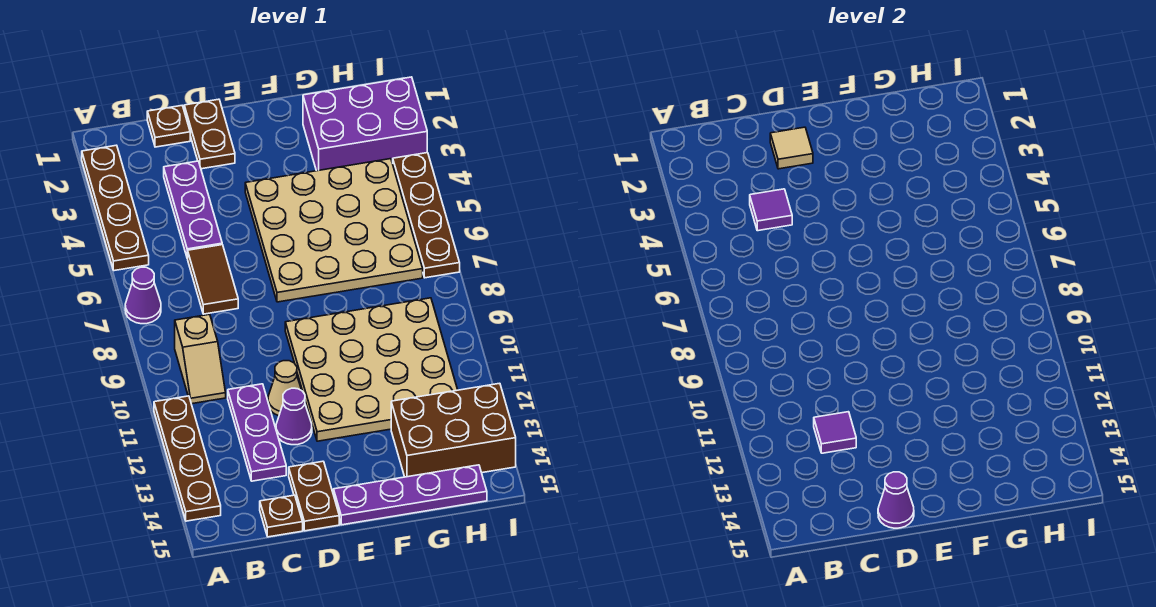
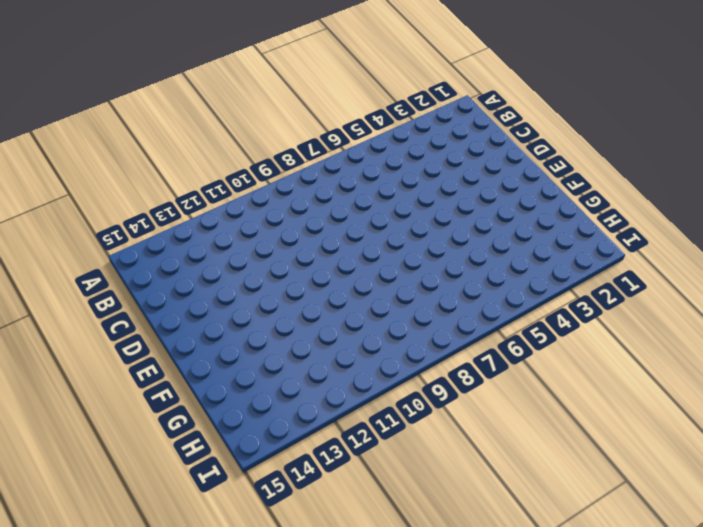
none -> brown plate A2:A5 level 1
none -> purple cone A7 level 1
none -> brown plate A11:A14 level 1

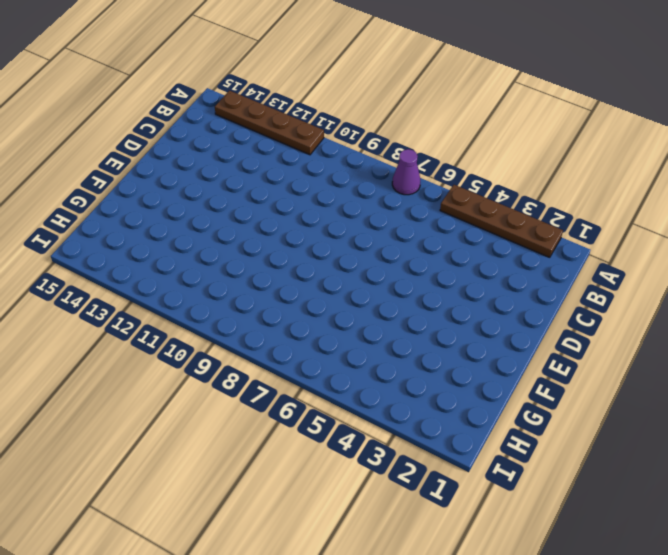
none -> tan slope B9:B10 level 1 top 9
none -> brown plate C1 level 1
none -> purple plate C3:C5 level 1

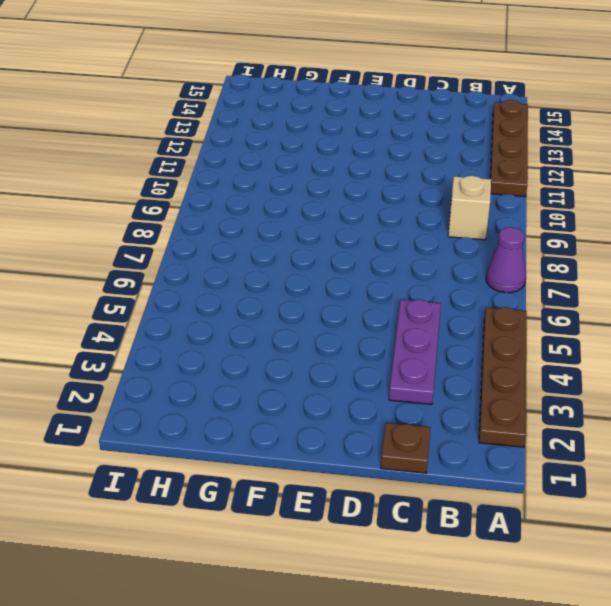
none -> brown tile C6:C7 level 1
none -> purple plate C11:C13 level 1
none -> brown plate C15 level 1

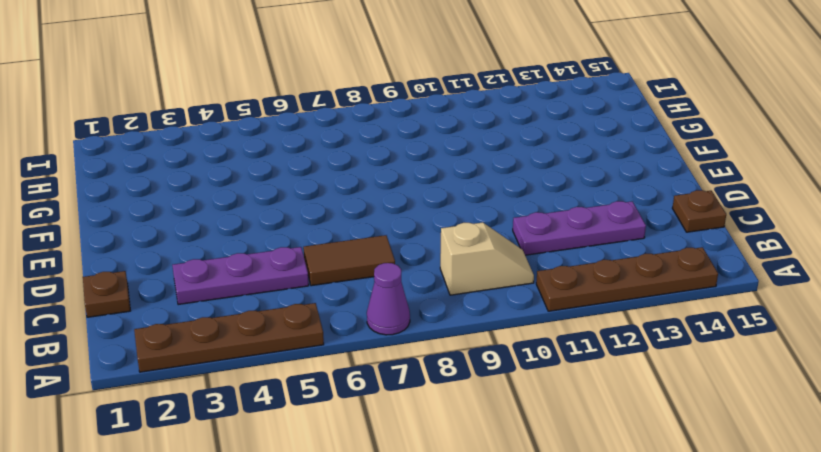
none -> brown plate D1:D2 level 1
none -> tan cone D11 level 1
none -> purple cone D12 level 1

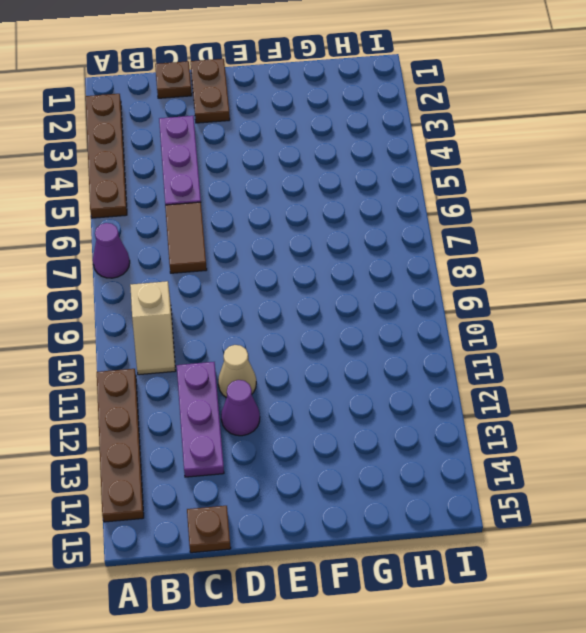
none -> brown plate D14:D15 level 1
none -> tan plate E4:H7 level 1
none -> tan plate E9:H12 level 1

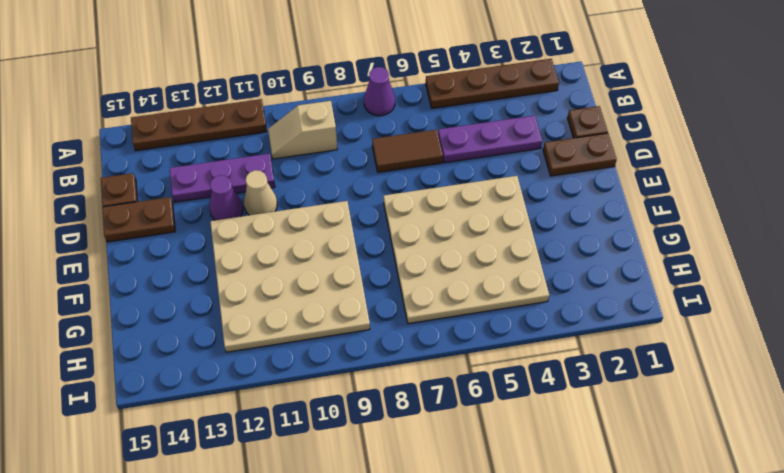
none -> purple plate E15:H15 level 1
none -> purple brick G2:I3 level 1
none -> brown brick G13:I14 level 1

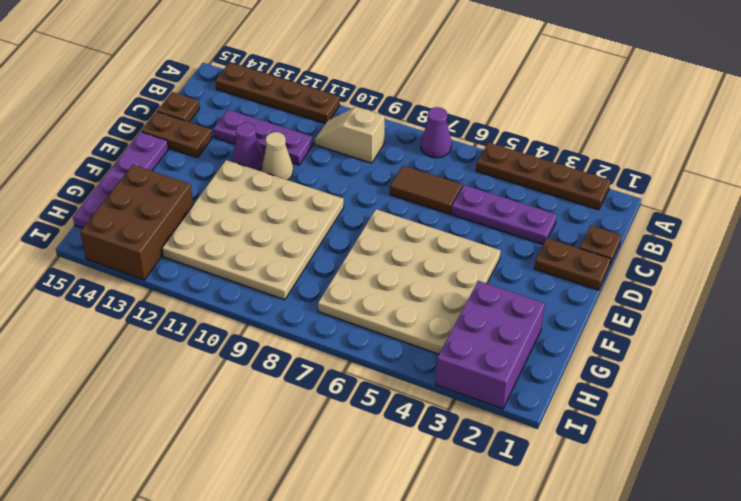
none -> brown plate I4:I7 level 1
none -> purple tile C4 level 2
none -> purple tile C12 level 2

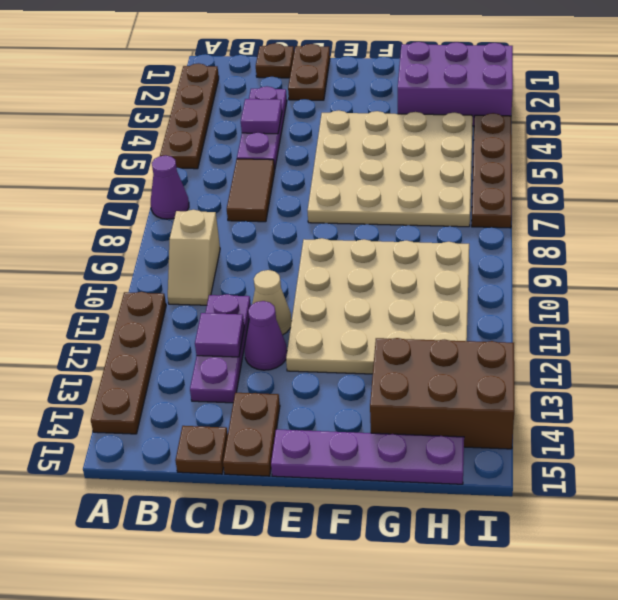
none -> tan tile D2 level 2
none -> purple cone D15 level 2

